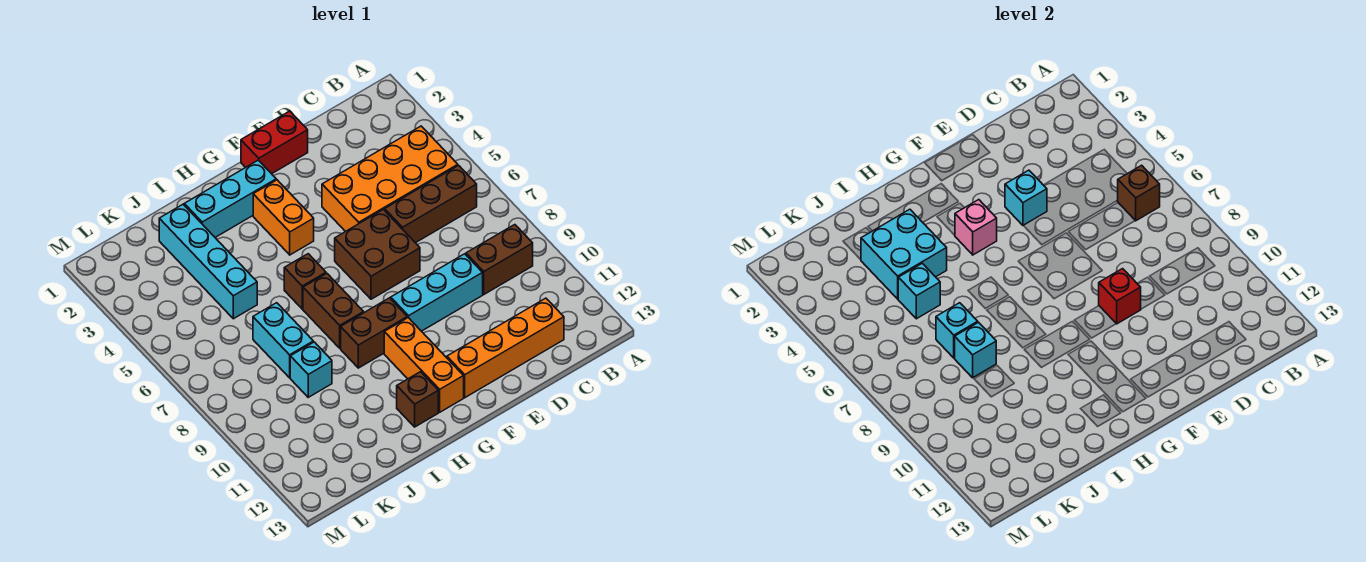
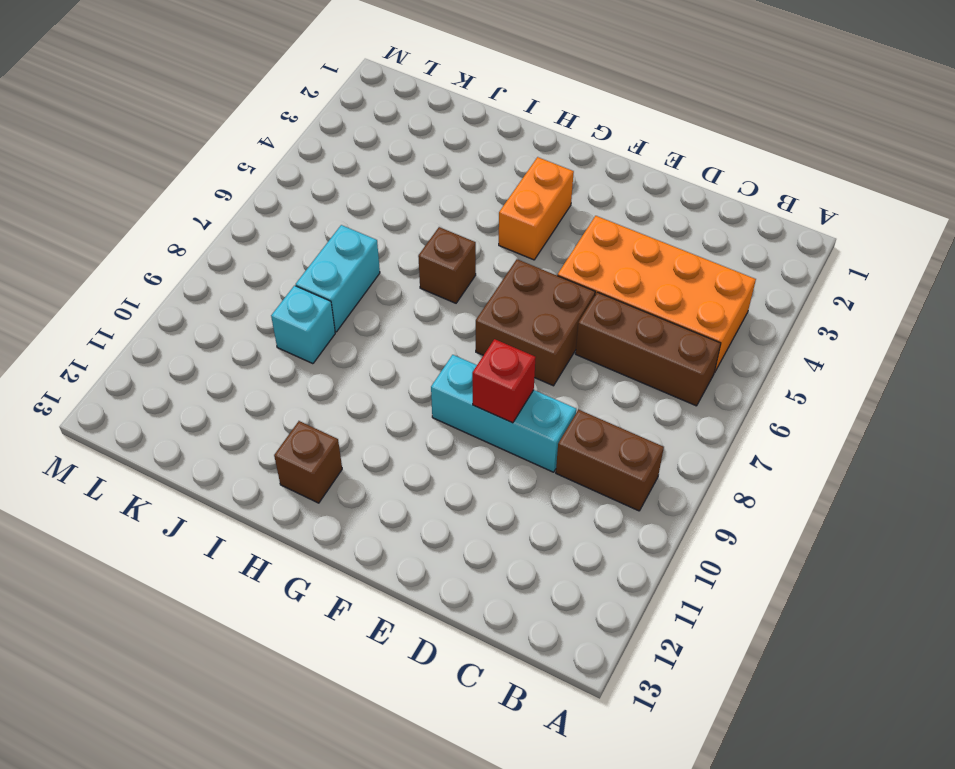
none -> orange brick C12:F12 level 1
none -> red brick E1:F1 level 1
none -> cyan brick G2:I2 level 1

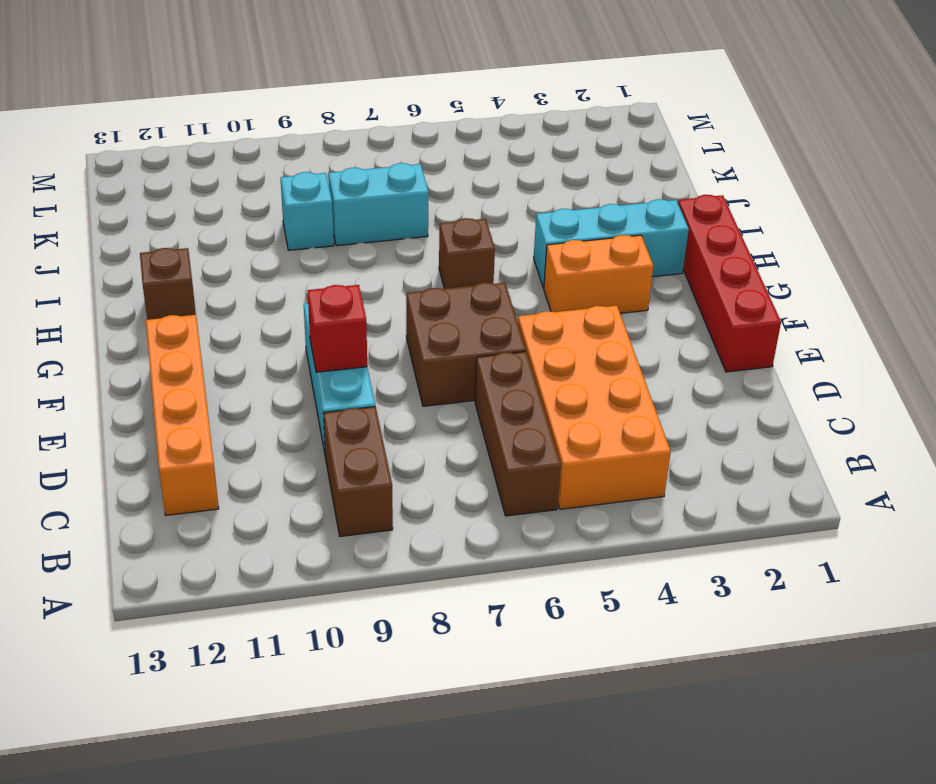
red brick E1:H1 level 1 -> red brick E1:F1 level 1
cyan brick H2:H4 level 1 -> cyan brick G2:I2 level 1
none -> brown brick G9:H9 level 1
none -> orange brick G10:G12 level 1
none -> brown brick H7:H8 level 1

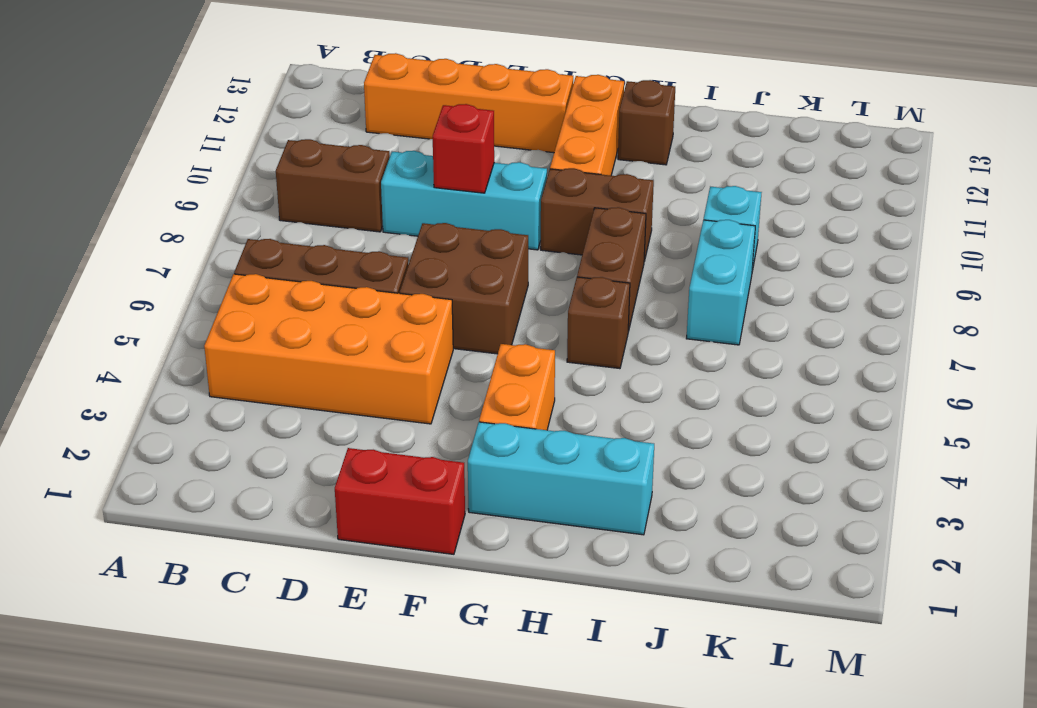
none -> cyan brick J2:J5 level 1
none -> brown brick B6 level 2
none -> cyan brick E4 level 2

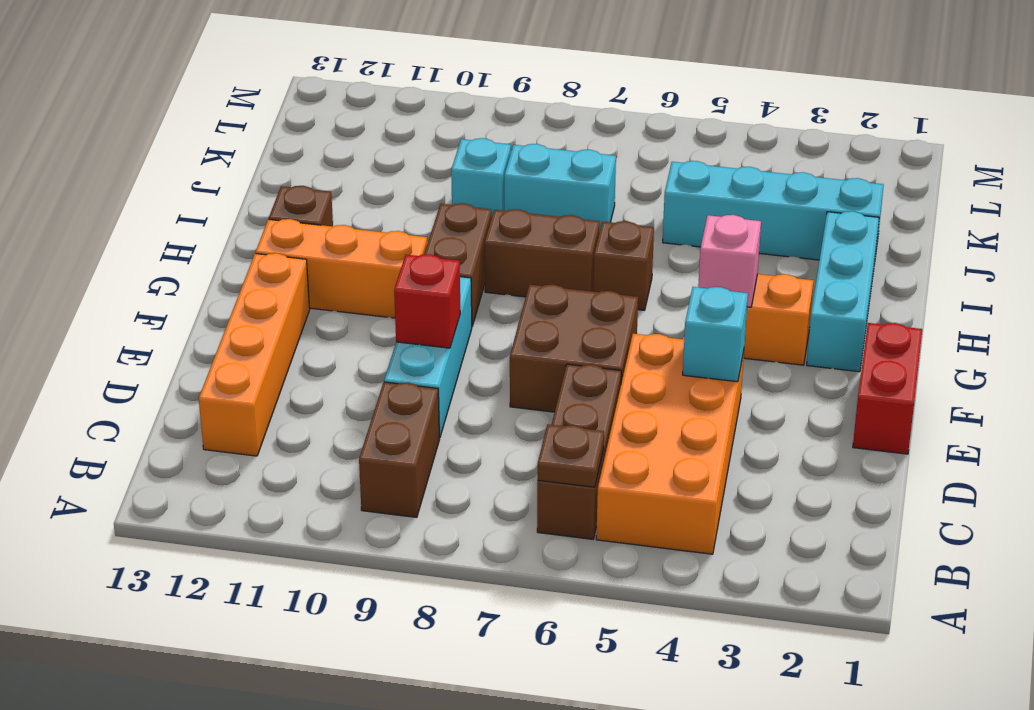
brown plate B6 level 2 -> brown brick B6 level 2
none -> cyan brick I3:J4 level 2
none -> cyan brick J5 level 2
none -> cyan brick J7 level 2

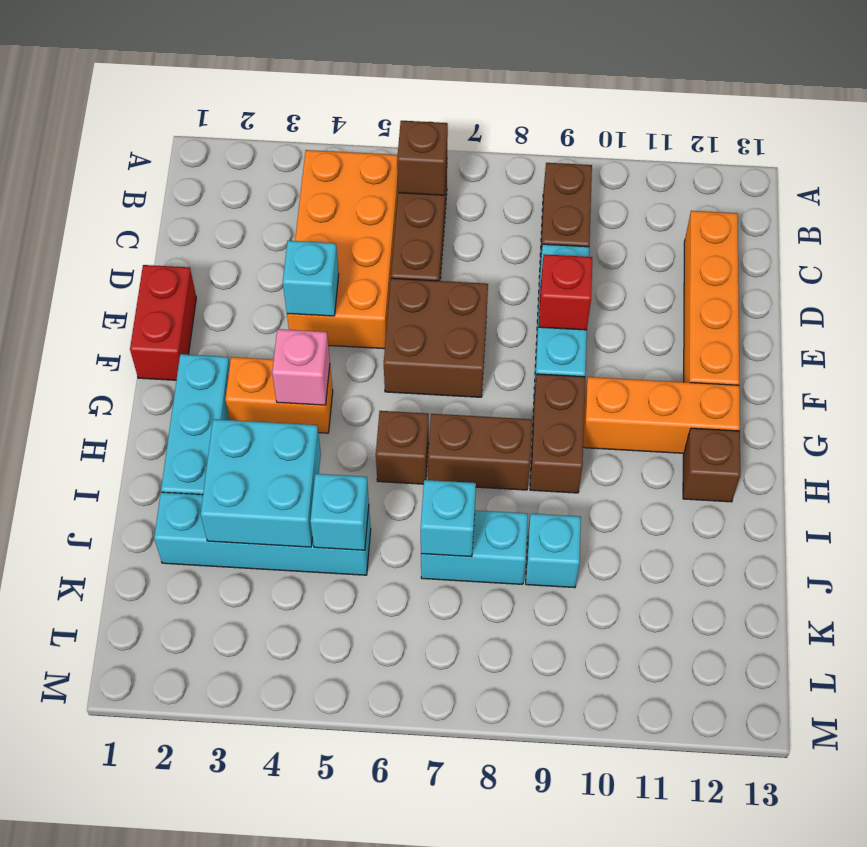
none -> cyan brick J8 level 2

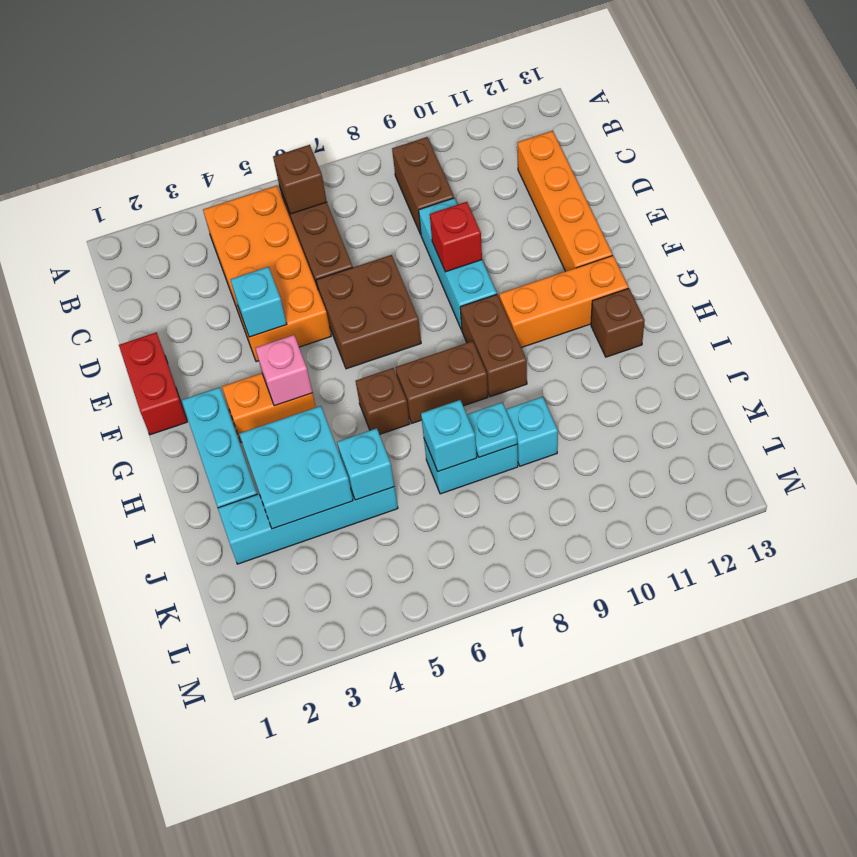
cyan plate J8 level 2 -> cyan brick J8 level 2

